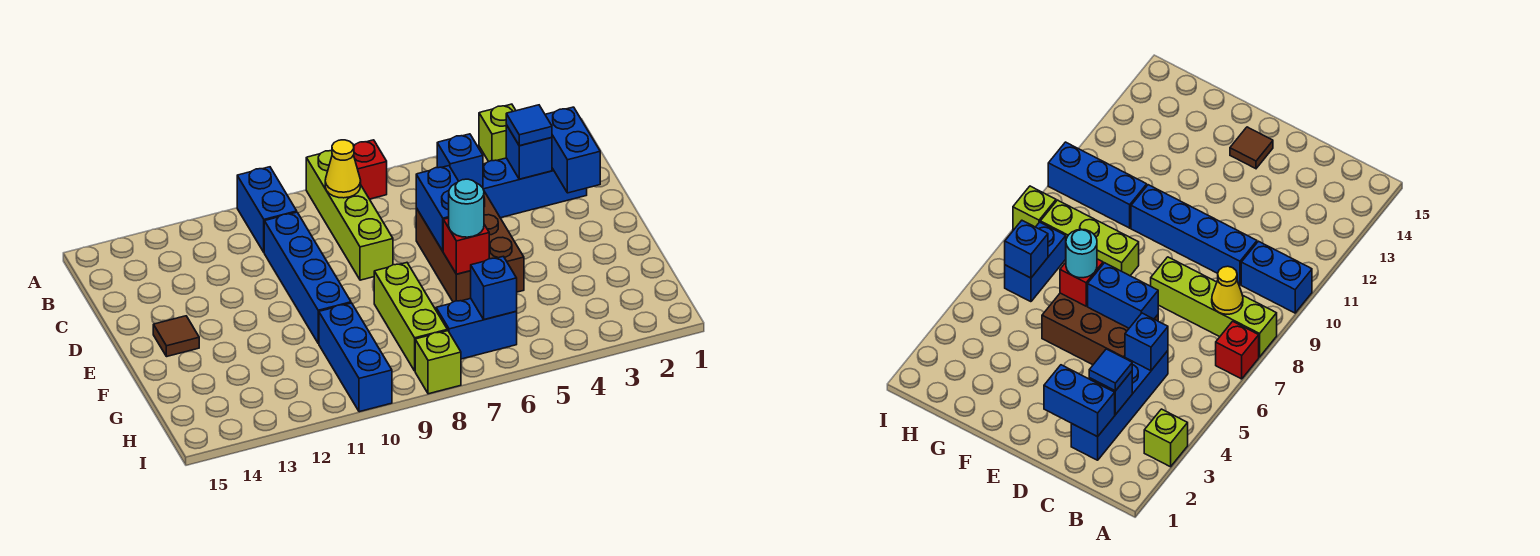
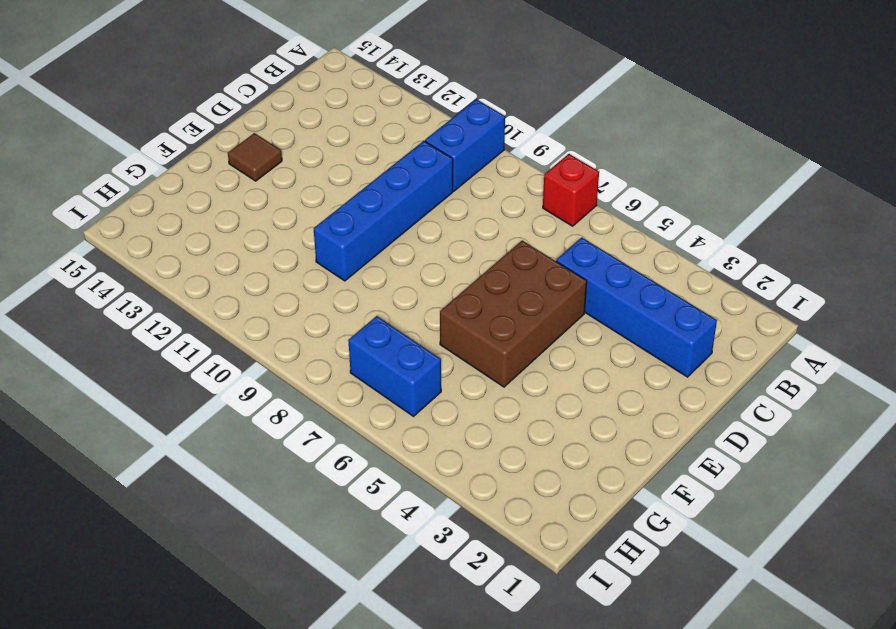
none -> lime brick A3 level 1
none -> lime brick A8:D8 level 1
none -> lime brick F8:H8 level 1

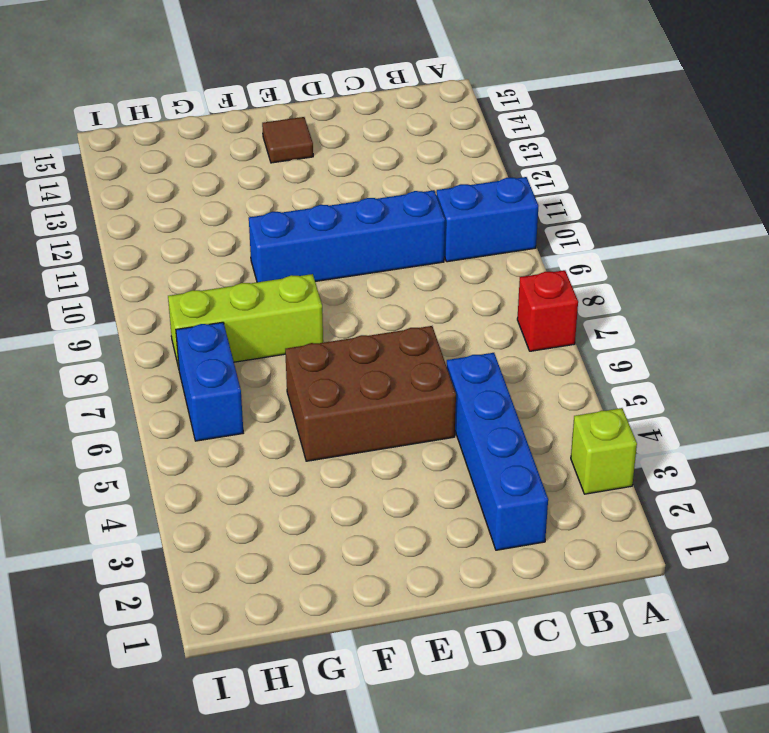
none -> lime brick A8:D8 level 1
none -> blue brick G10:I10 level 1
none -> lime brick I8 level 1

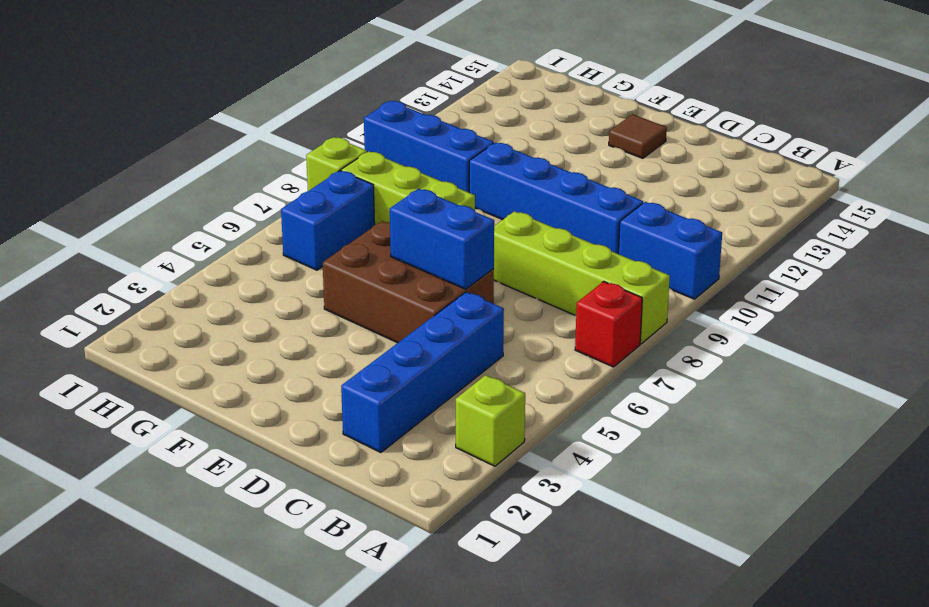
none -> yellow cone B8 level 2
none -> blue brick C2:D2 level 2
none -> blue brick C3 level 2

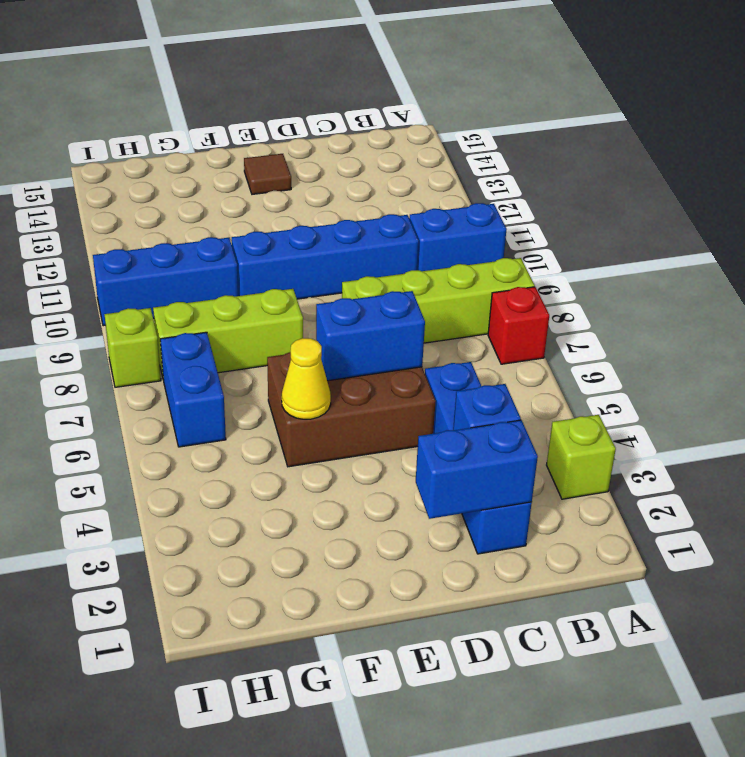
yellow cone F5 level 2 -> yellow cone B8 level 2
none -> blue brick C5 level 2
none -> red brick F6 level 2
none -> blue brick H6 level 2

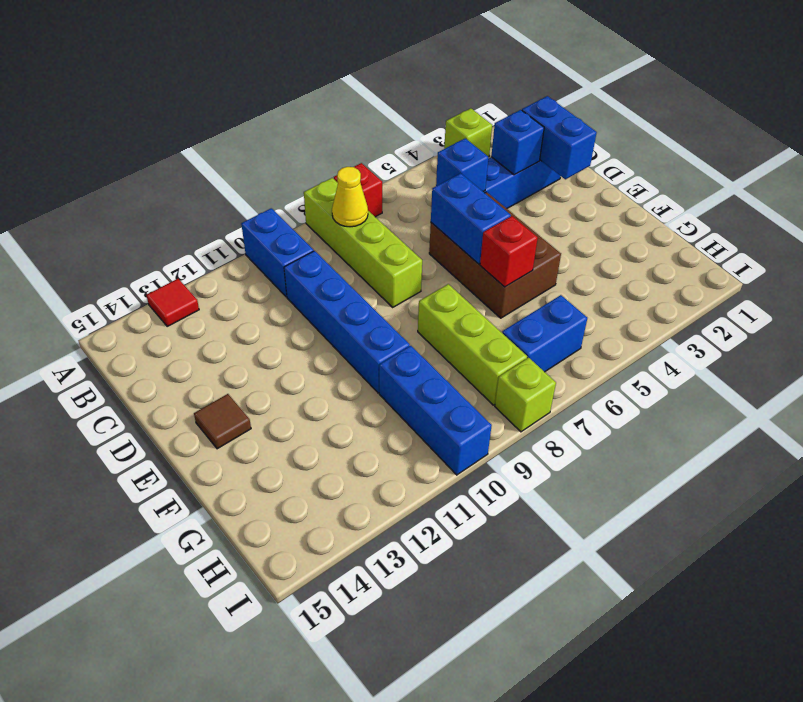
red tile A13 level 1 -> none
none -> blue brick H6 level 2
none -> blue tile C3 level 3
none -> cyan round brick F6 level 3

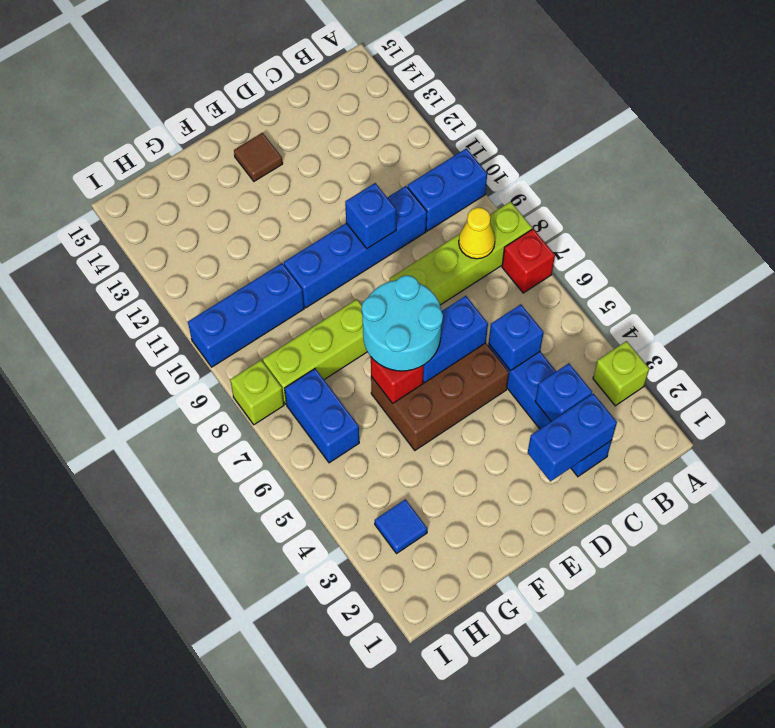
blue brick D10 level 2 -> blue brick H6 level 2
cyan round brick E6:F7 level 3 -> cyan round brick F6 level 3
blue tile H3 level 1 -> blue tile C3 level 3

